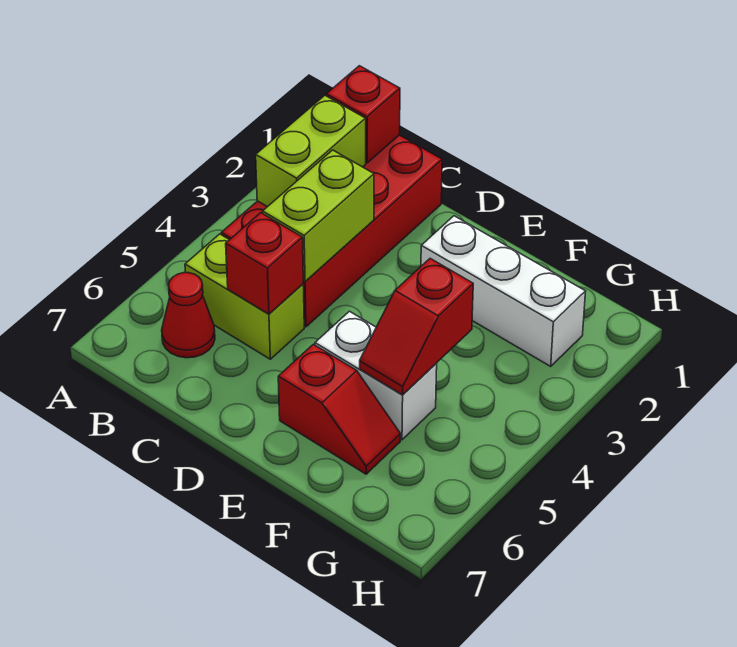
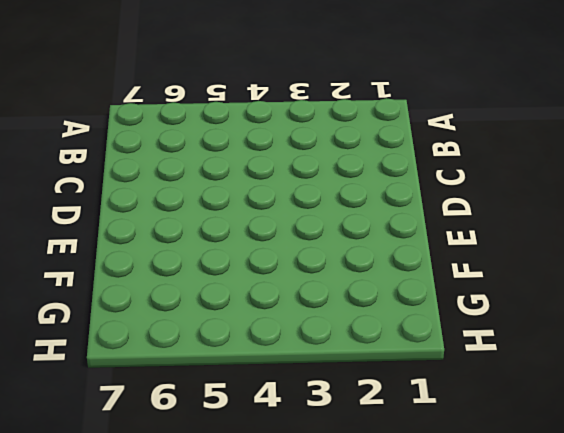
none -> red brick B1:C4 level 1
none -> lime brick B5:C5 level 1

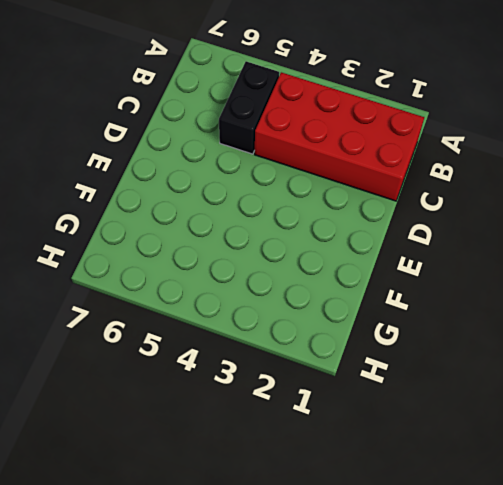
black brick B5:C5 level 1 -> lime brick B5:C5 level 1
none -> red cone B6 level 1
none -> white brick E2:G2 level 1

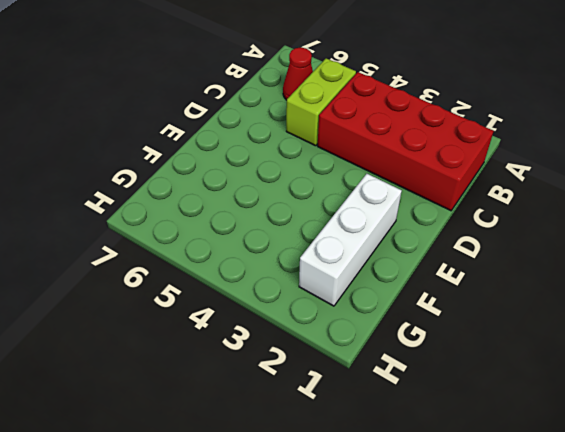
none -> white brick E5:F5 level 1
none -> red slope E6:F6 level 1 top E

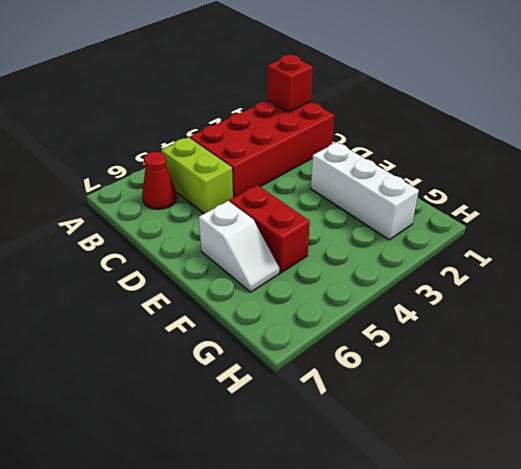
red brick E5:F5 level 1 -> white brick E5:F5 level 1
white slope E6:F6 level 1 top E -> red slope E6:F6 level 1 top E
none -> lime brick B2:B3 level 2
none -> lime brick C3:C4 level 2

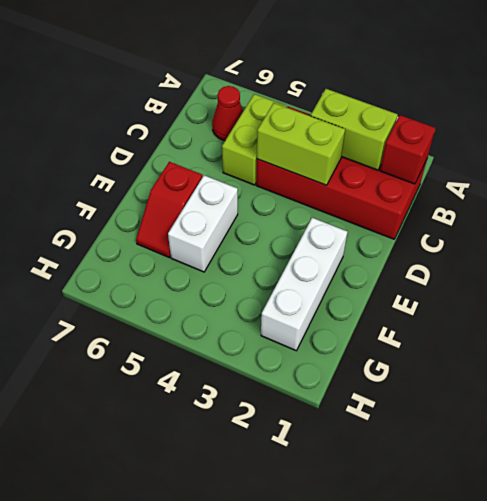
none -> red brick C5 level 2
none -> red slope F4:F5 level 2 top 4

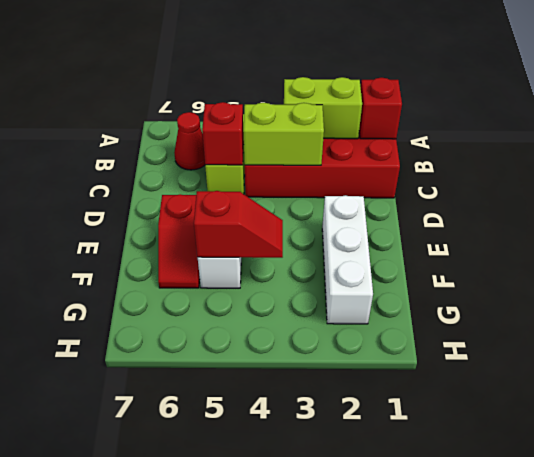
red slope F4:F5 level 2 top 5 -> red slope F4:F5 level 2 top 4

